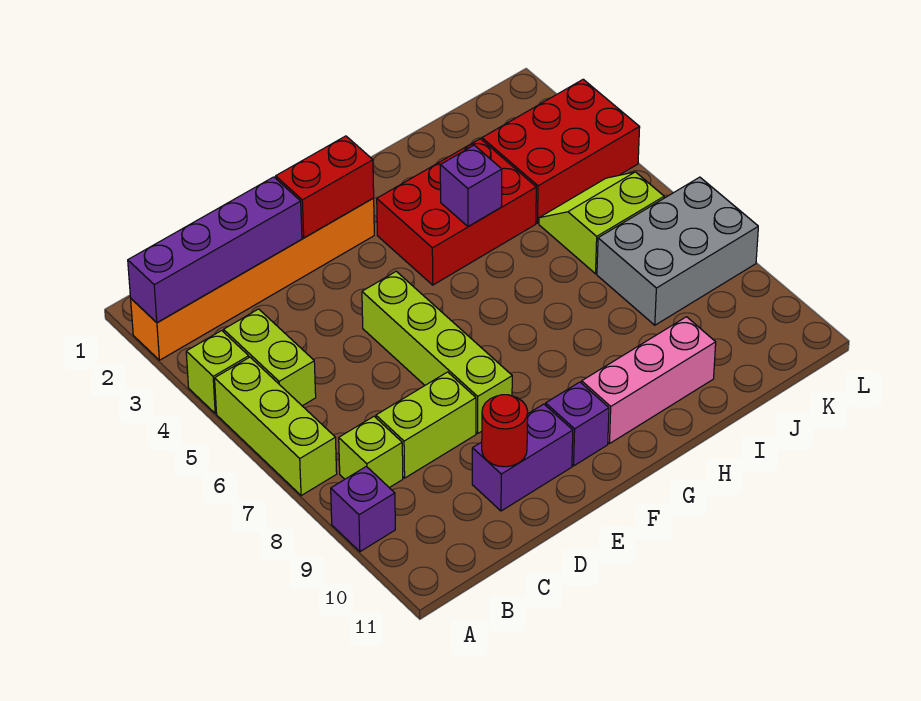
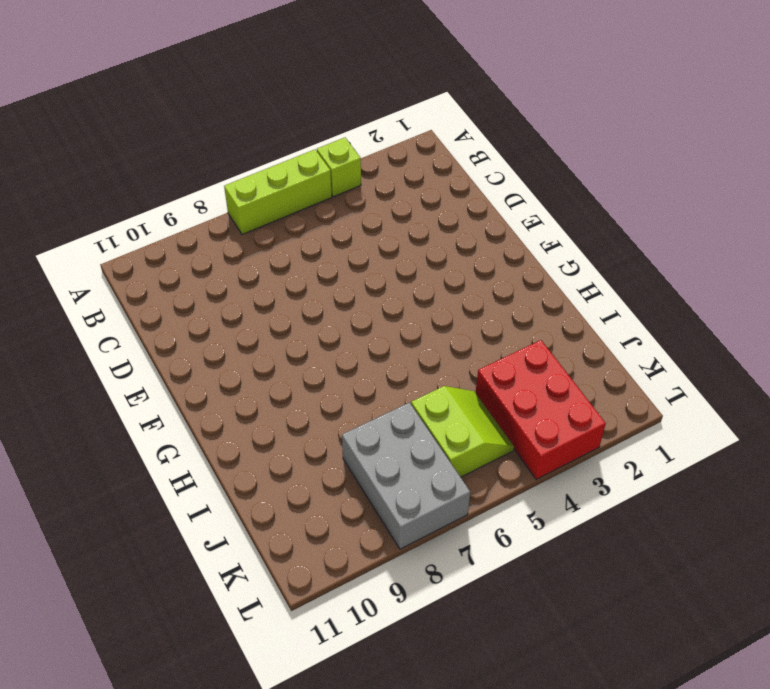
none -> orange brick A2:F2 level 1
none -> purple brick A9 level 1
none -> lime brick B4:B5 level 1

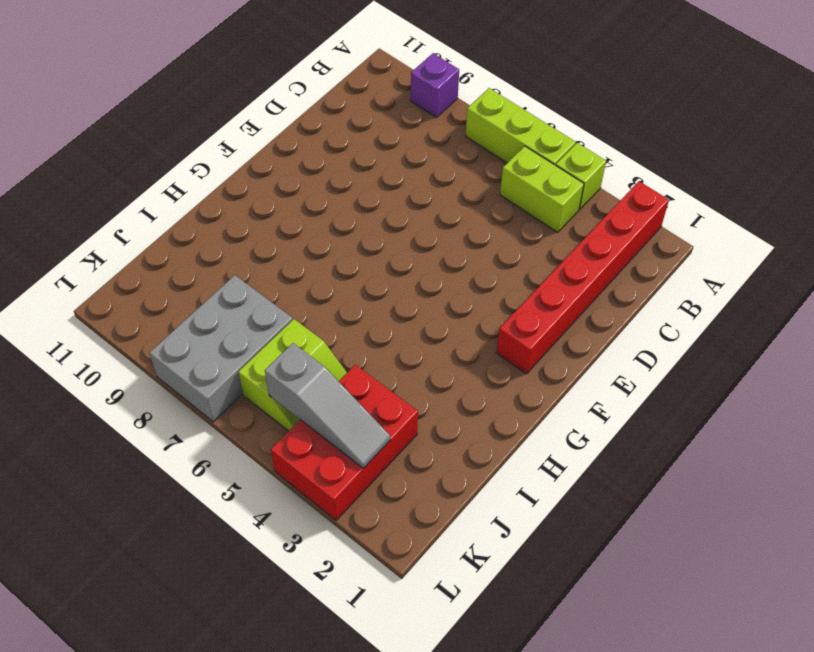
red brick A2:F2 level 1 -> orange brick A2:F2 level 1
grey slope K3:K5 level 2 top 5 -> none
none -> lime brick B8 level 1
none -> lime brick C8:D8 level 1
none -> purple brick D10:E10 level 1

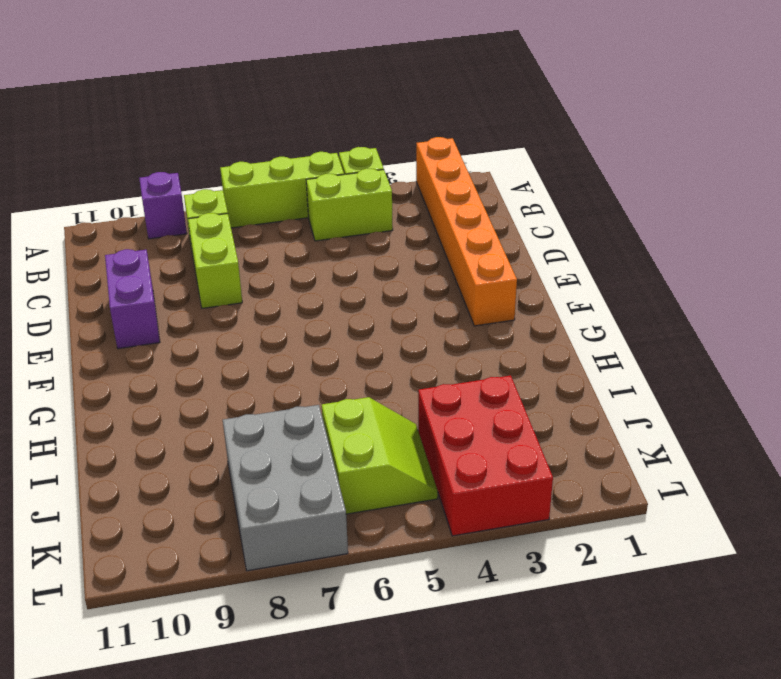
none -> lime brick E5:E8 level 1
none -> purple brick F10 level 1
none -> red brick G3:I4 level 1

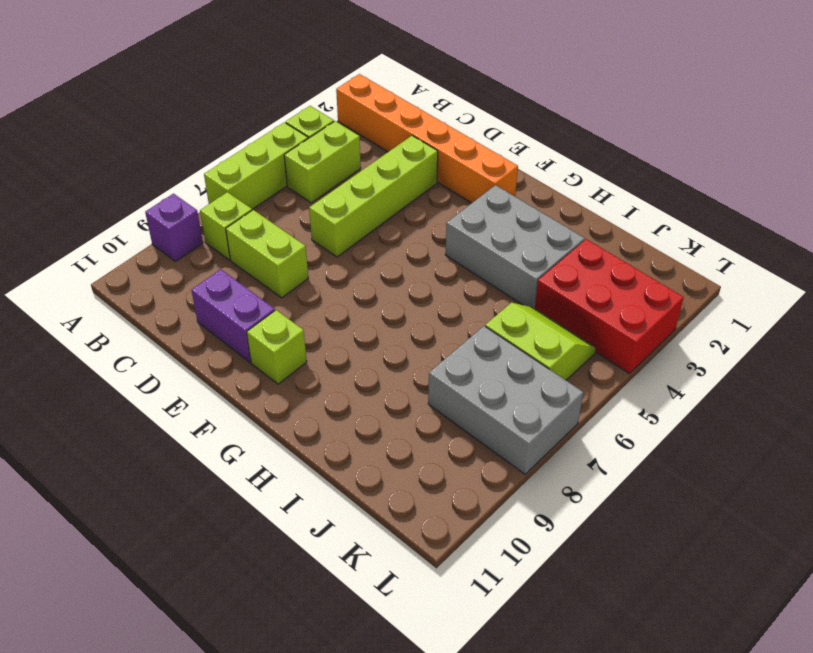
lime brick D3:D6 level 1 -> lime brick E5:E8 level 1
lime brick F10 level 1 -> purple brick F10 level 1
grey brick G3:I4 level 1 -> red brick G3:I4 level 1
none -> pink brick G10:I10 level 1
none -> purple brick A2:D2 level 2
none -> red round brick D10 level 2

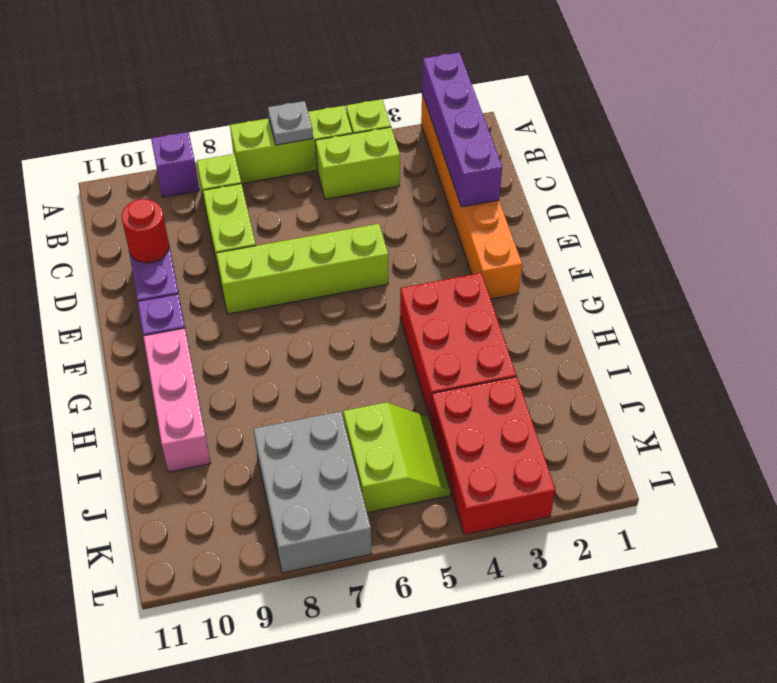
grey plate A6 level 2 -> none
none -> red brick E2:F2 level 2
none -> purple brick H4 level 2

